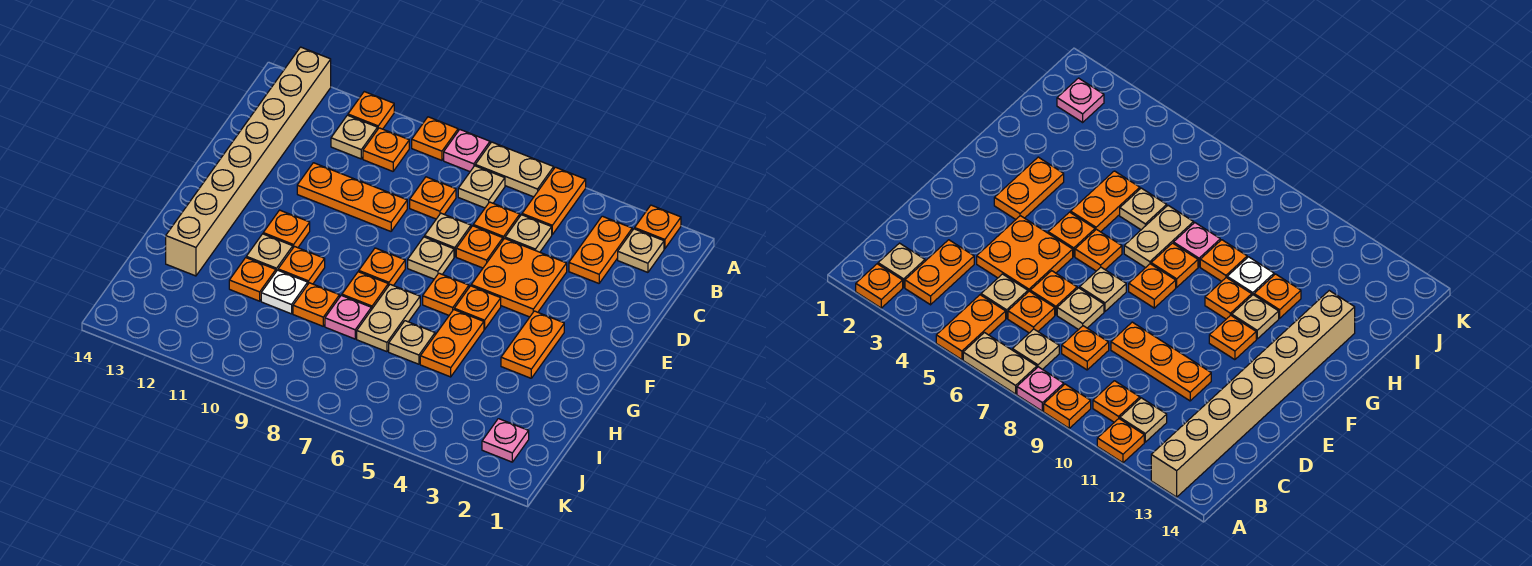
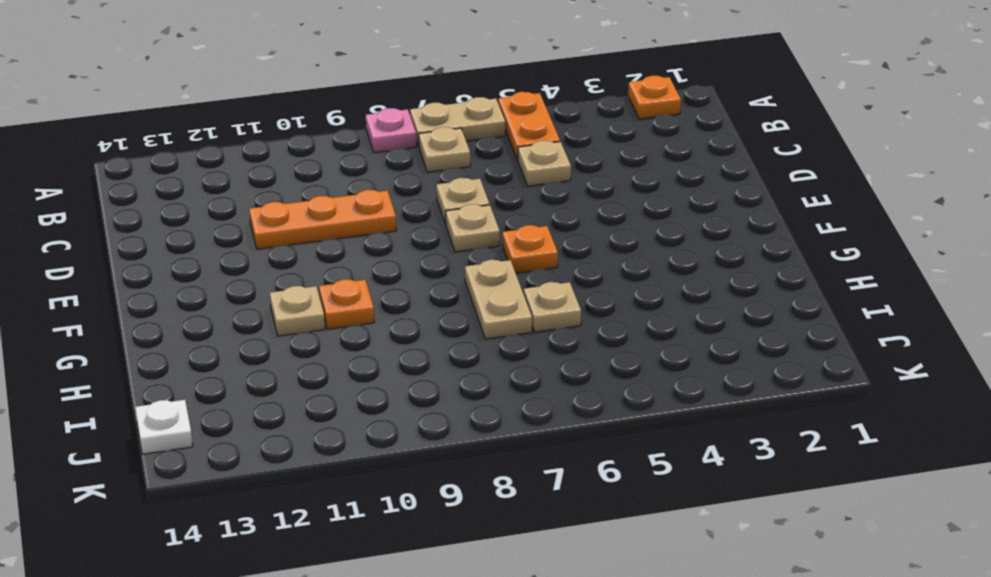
white plate J14 level 1 -> white plate H10 level 1
none -> orange plate A9 level 1
none -> orange plate A11 level 1
none -> tan brick A13:H13 level 1
none -> tan plate B2 level 1

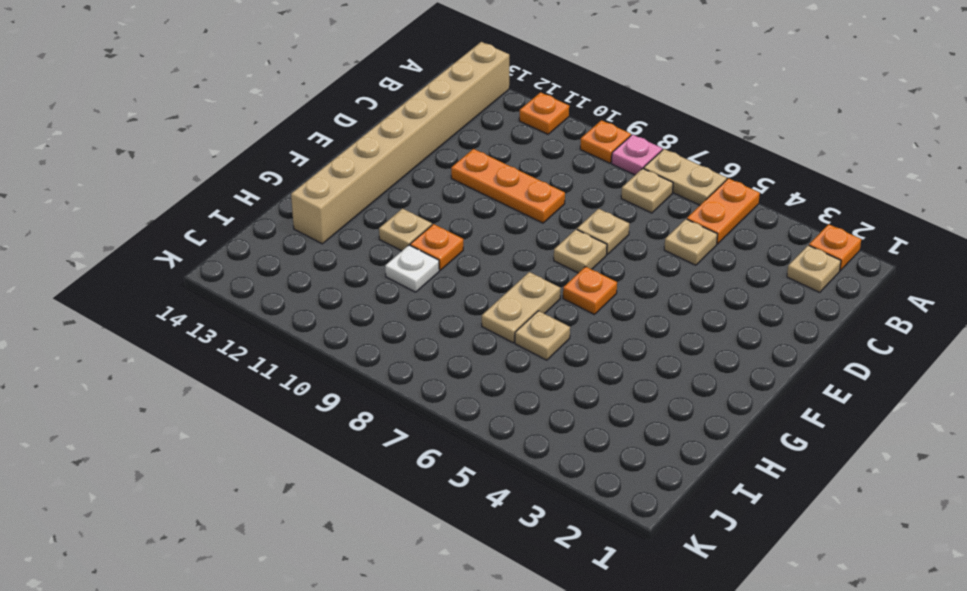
none -> orange plate B3:C3 level 1
none -> orange plate B10 level 1
none -> tan plate B11 level 1
none -> orange plate C6 level 1

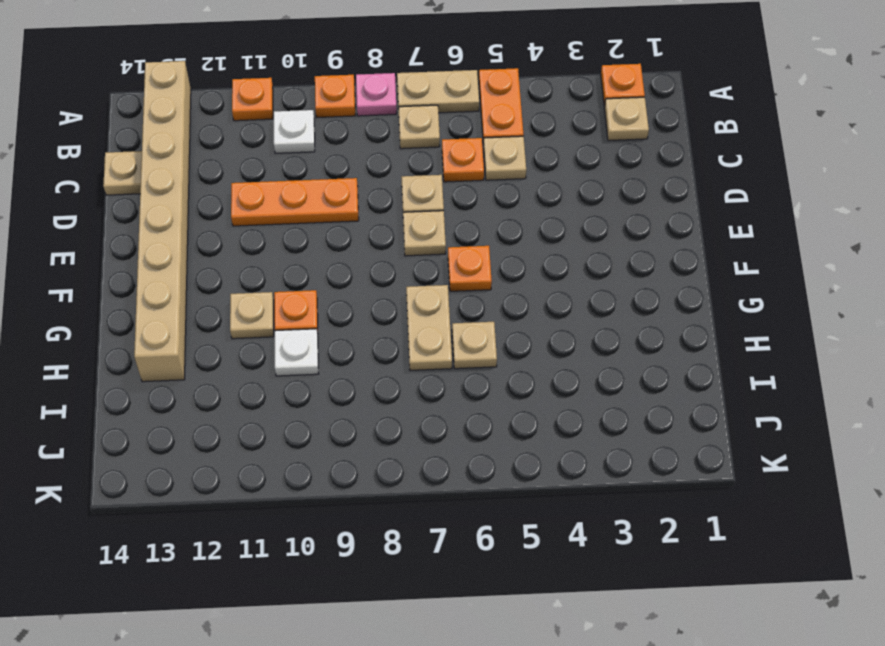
white plate B10 level 1 -> orange plate B10 level 1
tan plate C14 level 1 -> tan plate B11 level 1
none -> orange plate B3:C3 level 1
none -> orange plate C8 level 1
none -> orange plate D4:E5 level 1
none -> orange plate D6 level 1

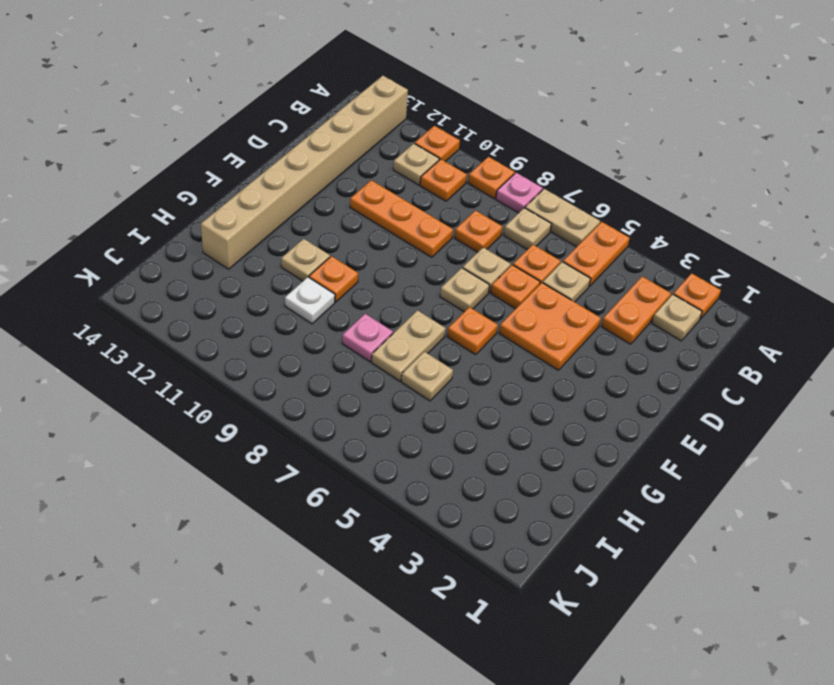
none -> orange plate F3:G3 level 1
none -> orange plate F5 level 1
none -> orange plate F8 level 1
none -> orange plate F11 level 1

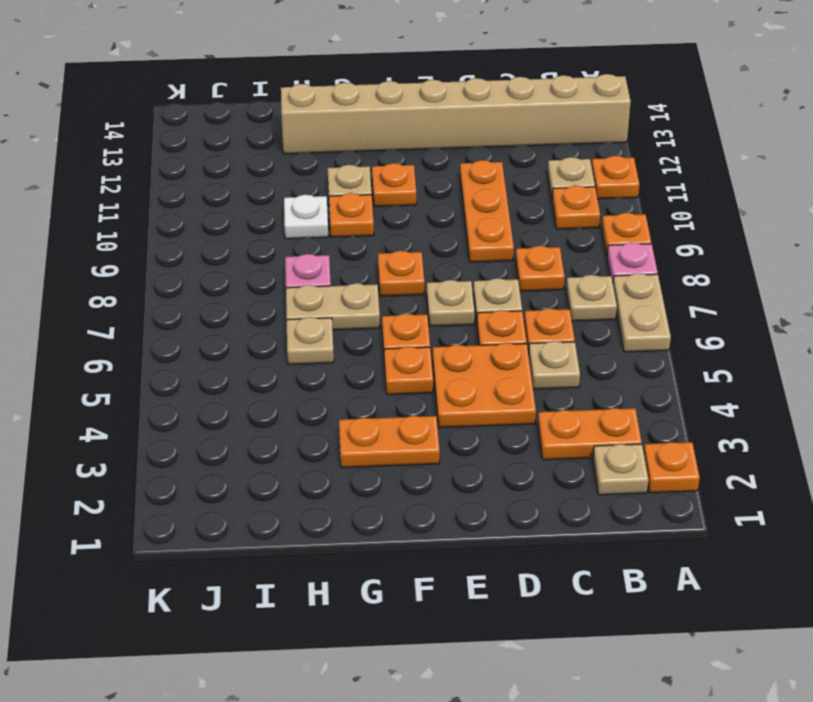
none -> orange plate A5:B5 level 1
none -> orange plate G5:H5 level 1
none -> orange plate G8 level 1
none -> orange plate H9 level 1

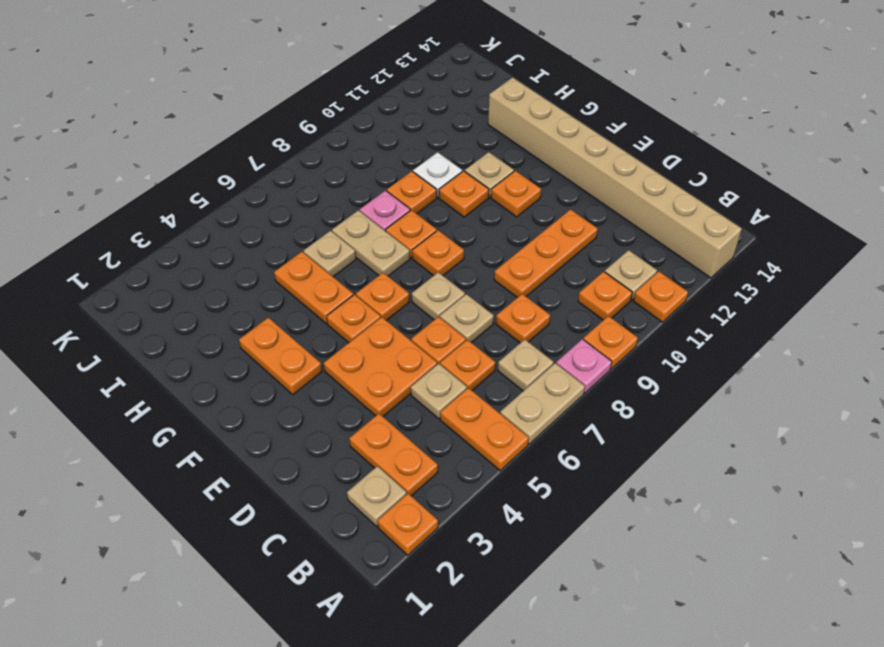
none -> orange plate H11 level 1
none -> pink plate J2 level 1

